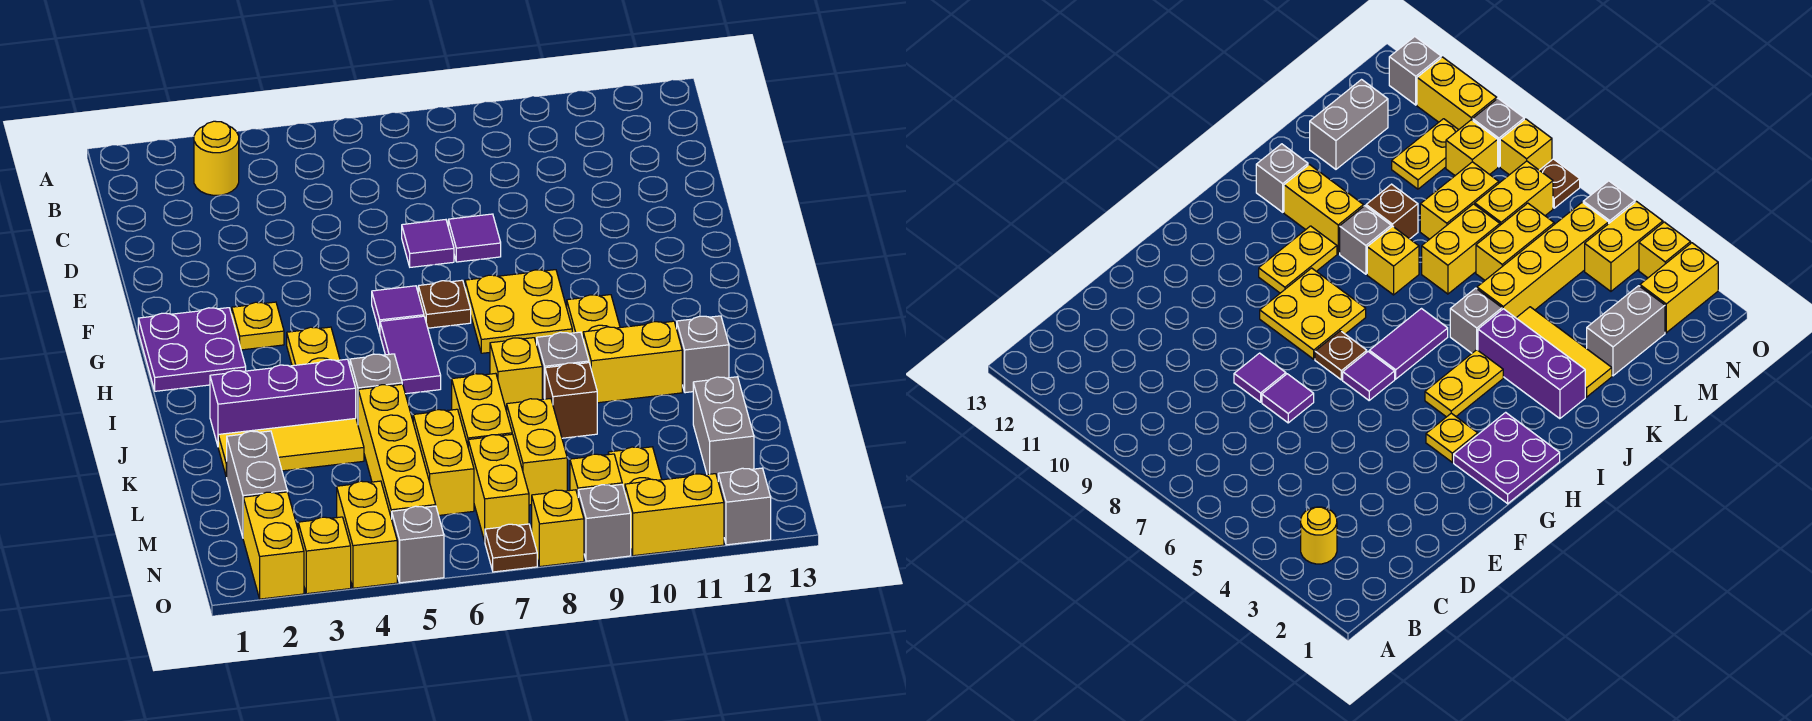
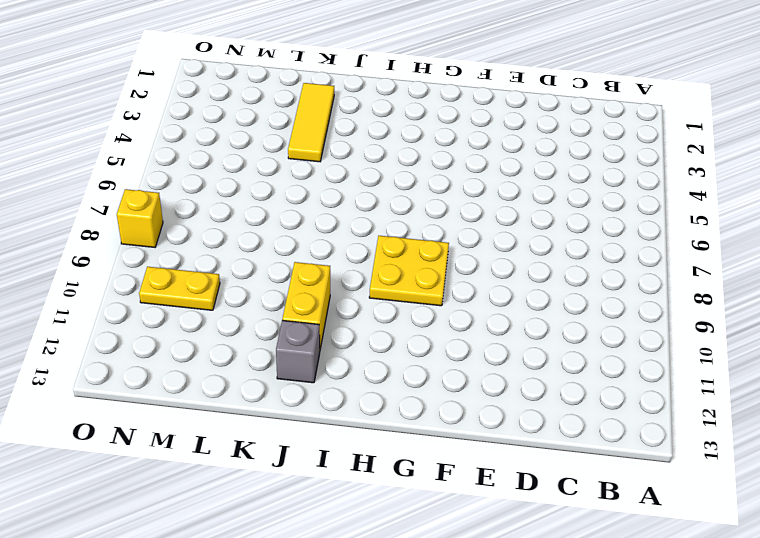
none -> yellow round brick B3 level 1
none -> purple tile E7 level 1
none -> purple tile E8 level 1
none -> purple plate G1:H2 level 1

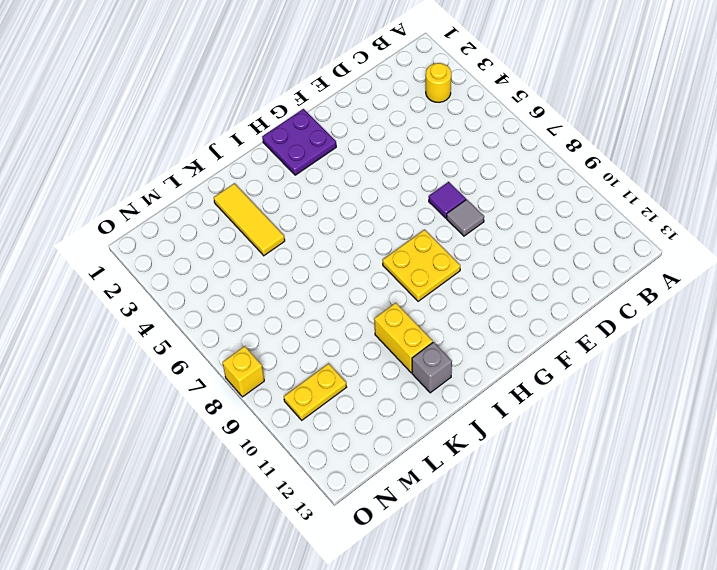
grey tile E8 level 1 -> purple tile E8 level 1
none -> yellow plate G3 level 1
none -> purple tile G6 level 1
none -> brown plate G7 level 1
none -> yellow plate H4:I4 level 1

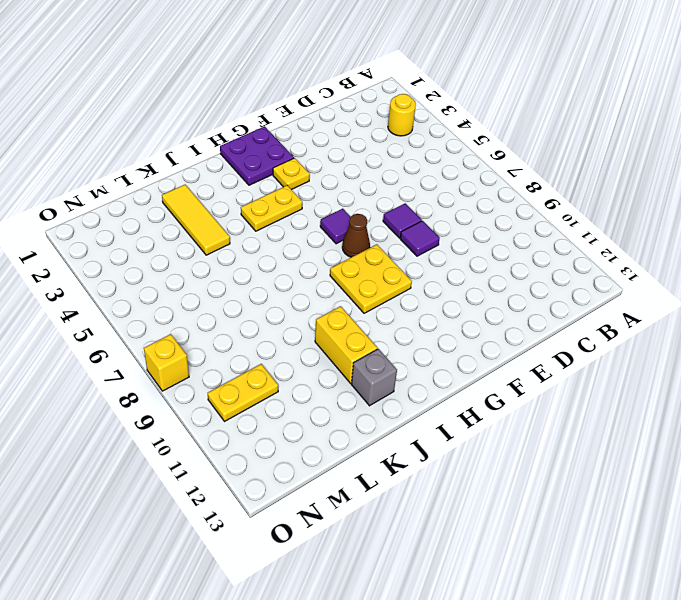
brown cone G7 level 1 -> brown plate G7 level 1
none -> purple tile H6:I6 level 1
none -> yellow plate H10:I10 level 1
none -> purple brick J2:J4 level 1
none -> grey brick J5 level 1

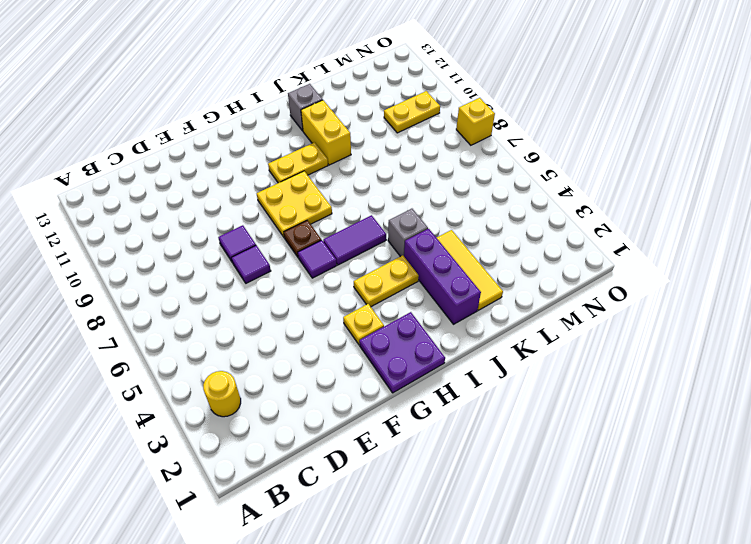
none -> yellow brick J8 level 1
none -> grey brick J9 level 1
none -> yellow brick K5:N5 level 1
none -> yellow brick K7:L7 level 1

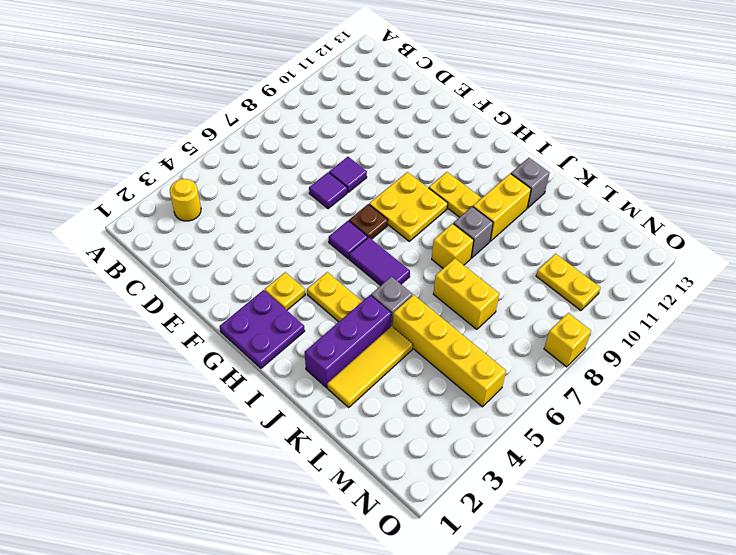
none -> brown brick K9 level 1
none -> grey brick L2:M2 level 1
none -> yellow brick L6:M6 level 1
none -> yellow brick L8:M8 level 1

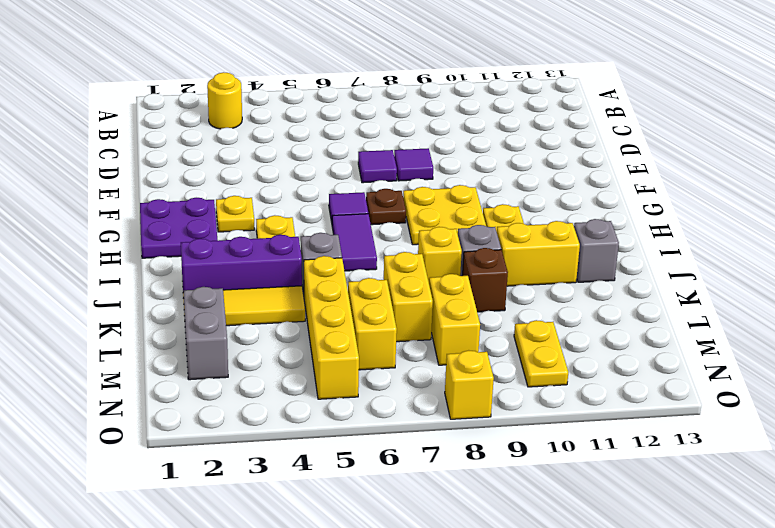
none -> grey brick L12:M12 level 1
none -> yellow brick M7:N7 level 1
none -> yellow brick N2:O2 level 1
none -> yellow brick N4:O4 level 1

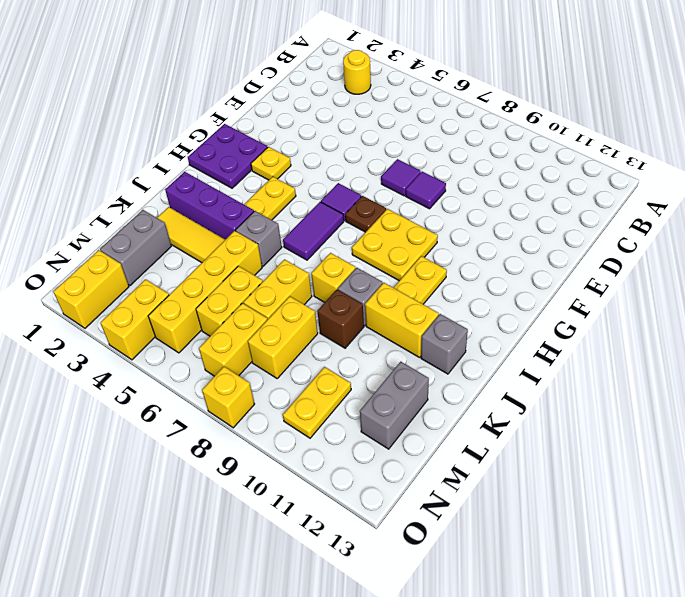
none -> yellow brick N9 level 1
none -> yellow brick O3 level 1
none -> grey brick O5 level 1
none -> brown plate O7 level 1

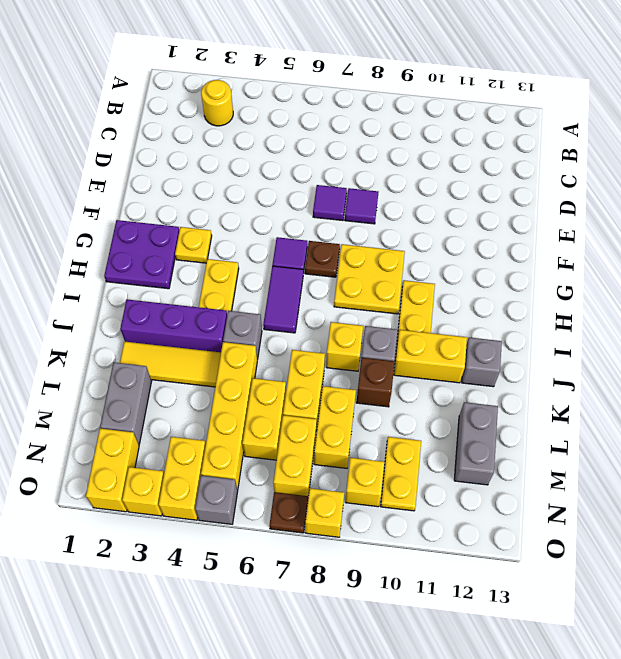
none -> grey brick O9 level 1
none -> yellow brick O10:O11 level 1
none -> grey brick O12 level 1

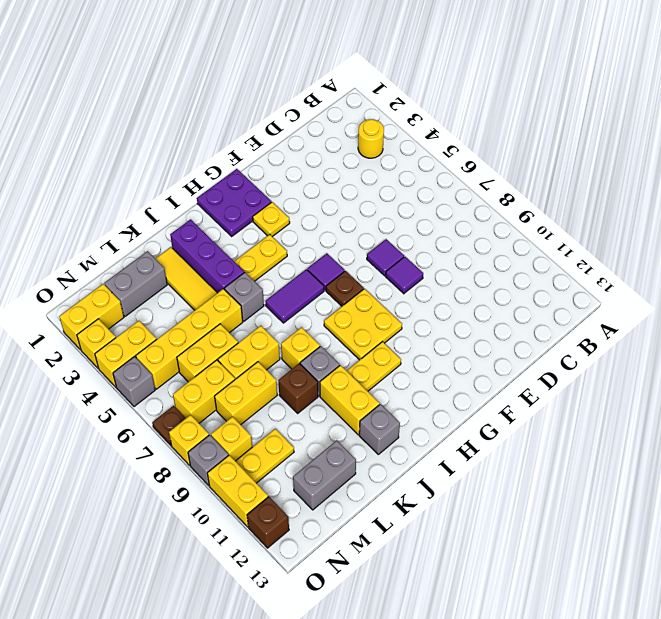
brown brick O12 level 1 -> grey brick O12 level 1

